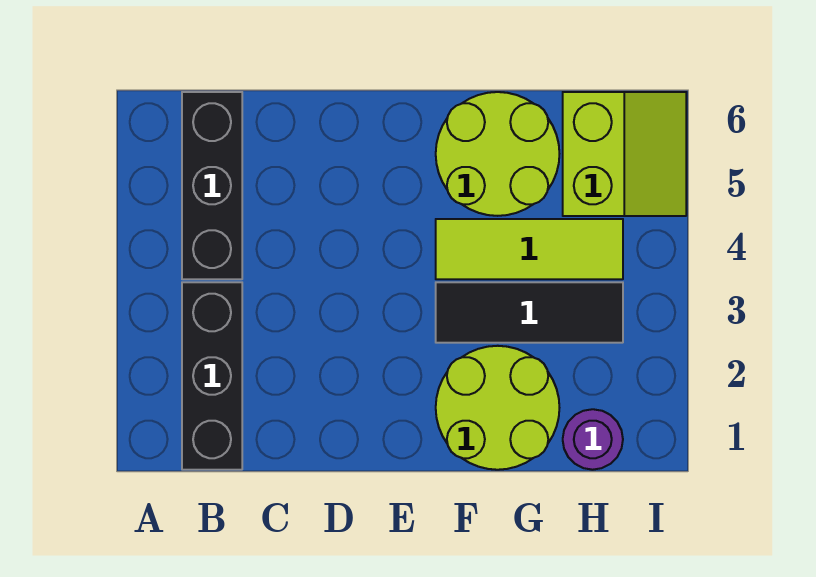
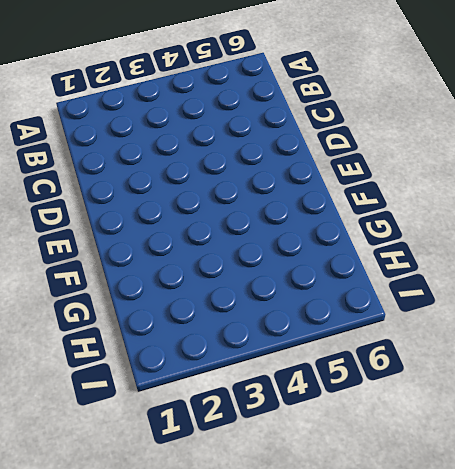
none -> black brick B1:B3 level 1
none -> black brick B4:B6 level 1

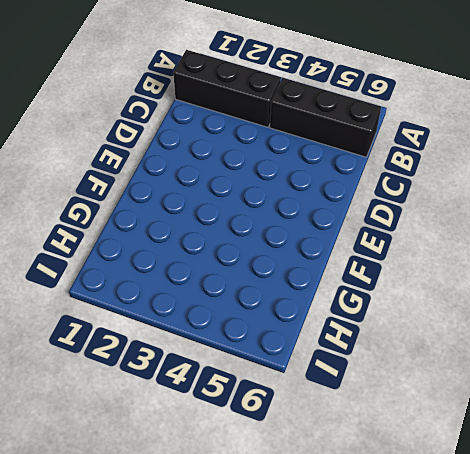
none -> lime round brick F1:G2 level 1
none -> black tile F3:H3 level 1

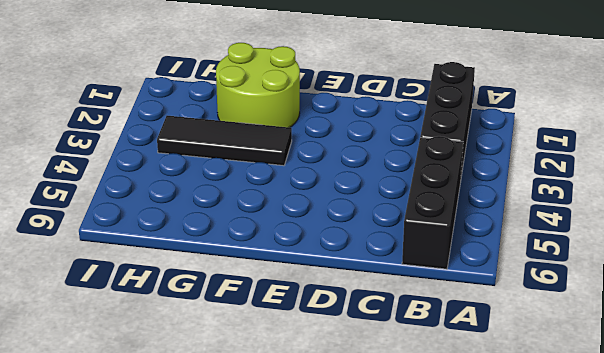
none -> lime tile F4:H4 level 1
none -> lime round brick F5:G6 level 1

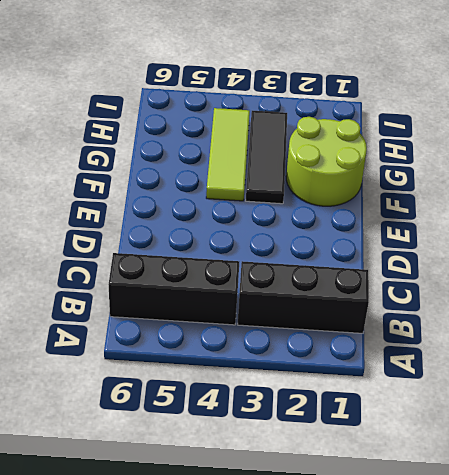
none -> lime round brick F5:G6 level 1
none -> purple round brick H1 level 1

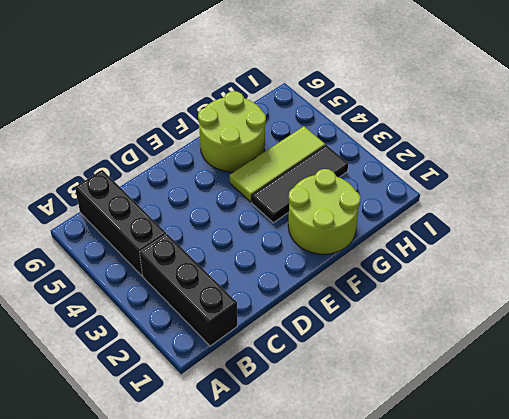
none -> purple round brick H1 level 1
none -> lime slope H5:I6 level 1 top H

